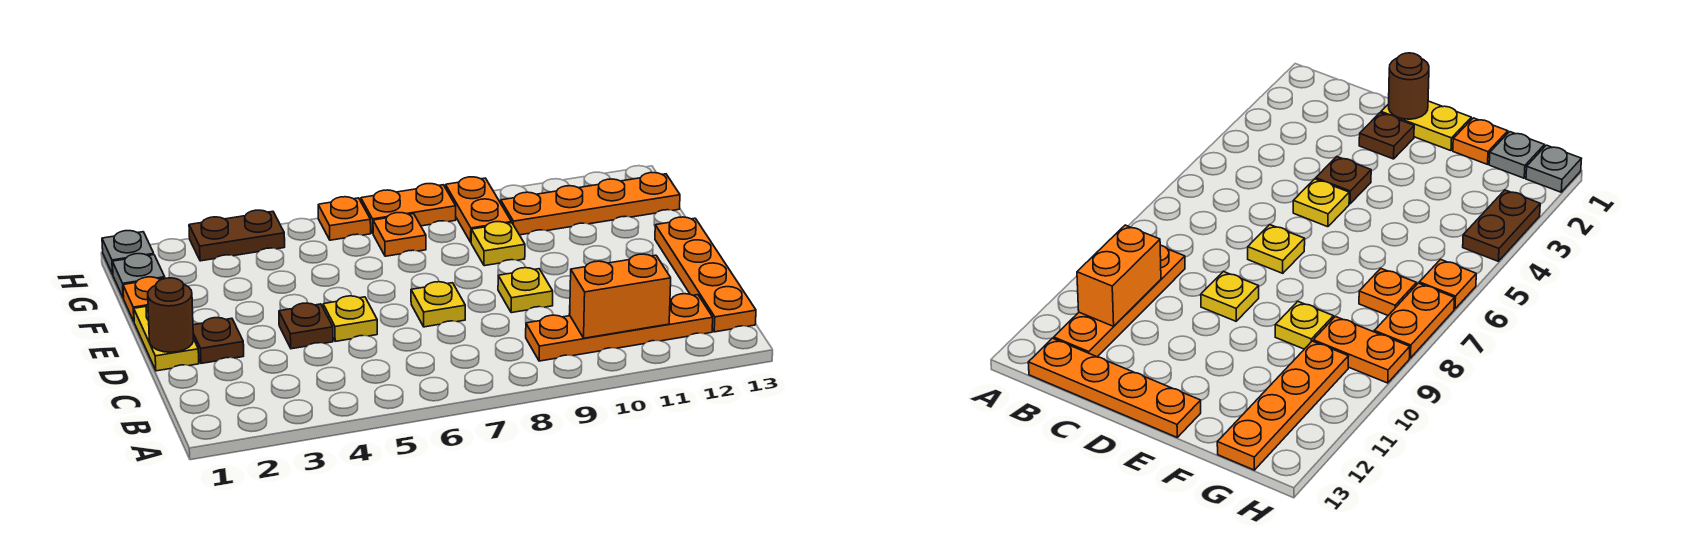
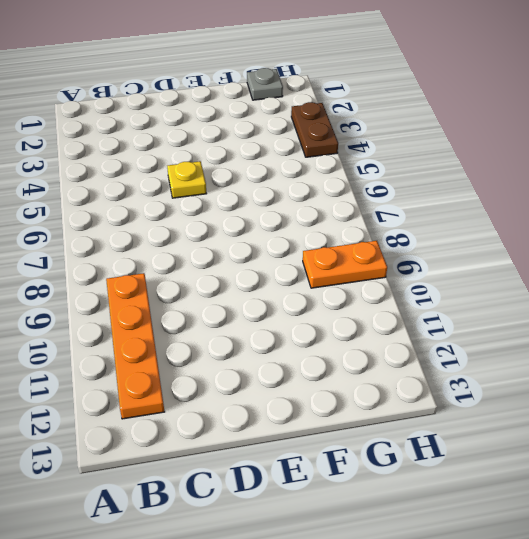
none -> orange plate B13:E13 level 1
none -> yellow plate D1:E1 level 1
none -> brown plate D2 level 1

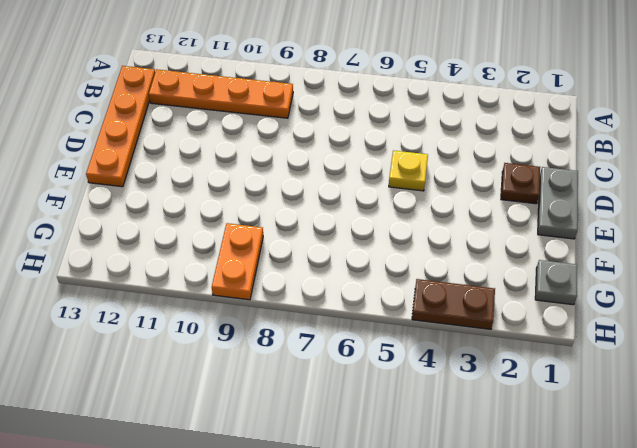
grey plate D1:E1 level 1 -> yellow plate D1:E1 level 1
none -> brown plate D4 level 1
none -> yellow plate D7 level 1
none -> yellow plate D9 level 1

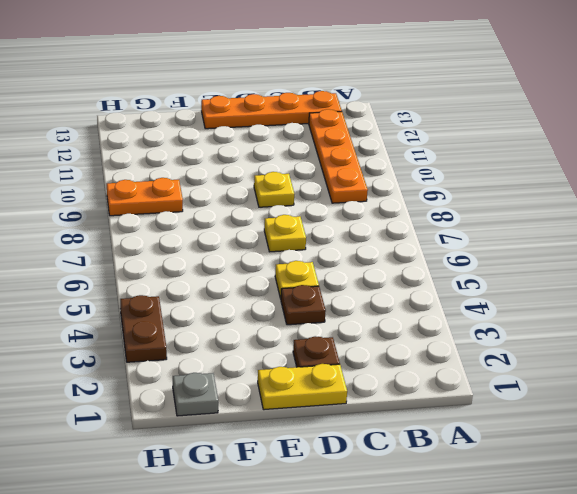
none -> orange plate F1 level 1
none -> yellow plate F9 level 1
none -> orange plate G7 level 1

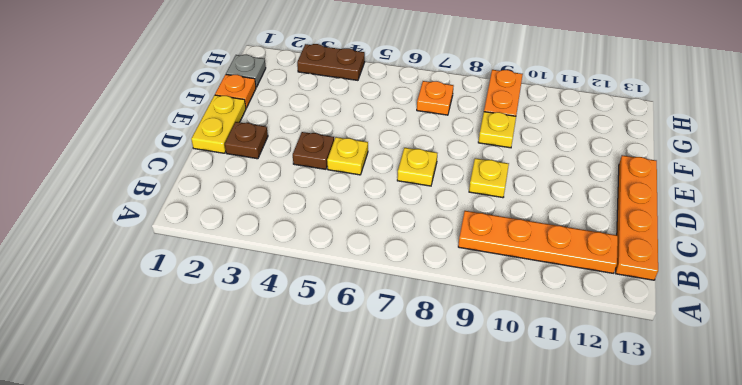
none -> orange plate G10:G13 level 1
none -> grey plate H1 level 1
none -> orange plate H6 level 1

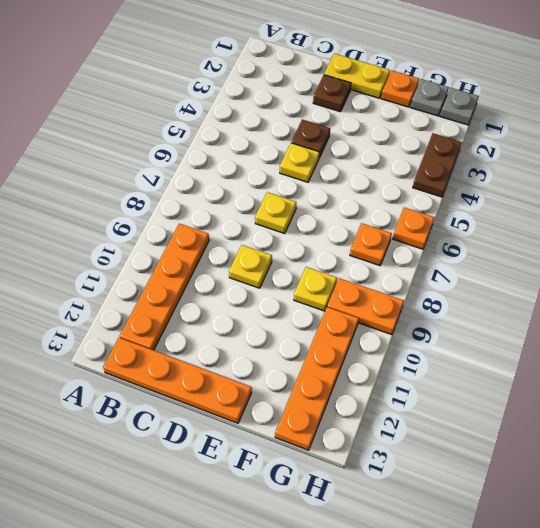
none -> orange plate H7:H8 level 1
none -> orange brick B10:B11 level 2
none -> brown round brick D1 level 2

